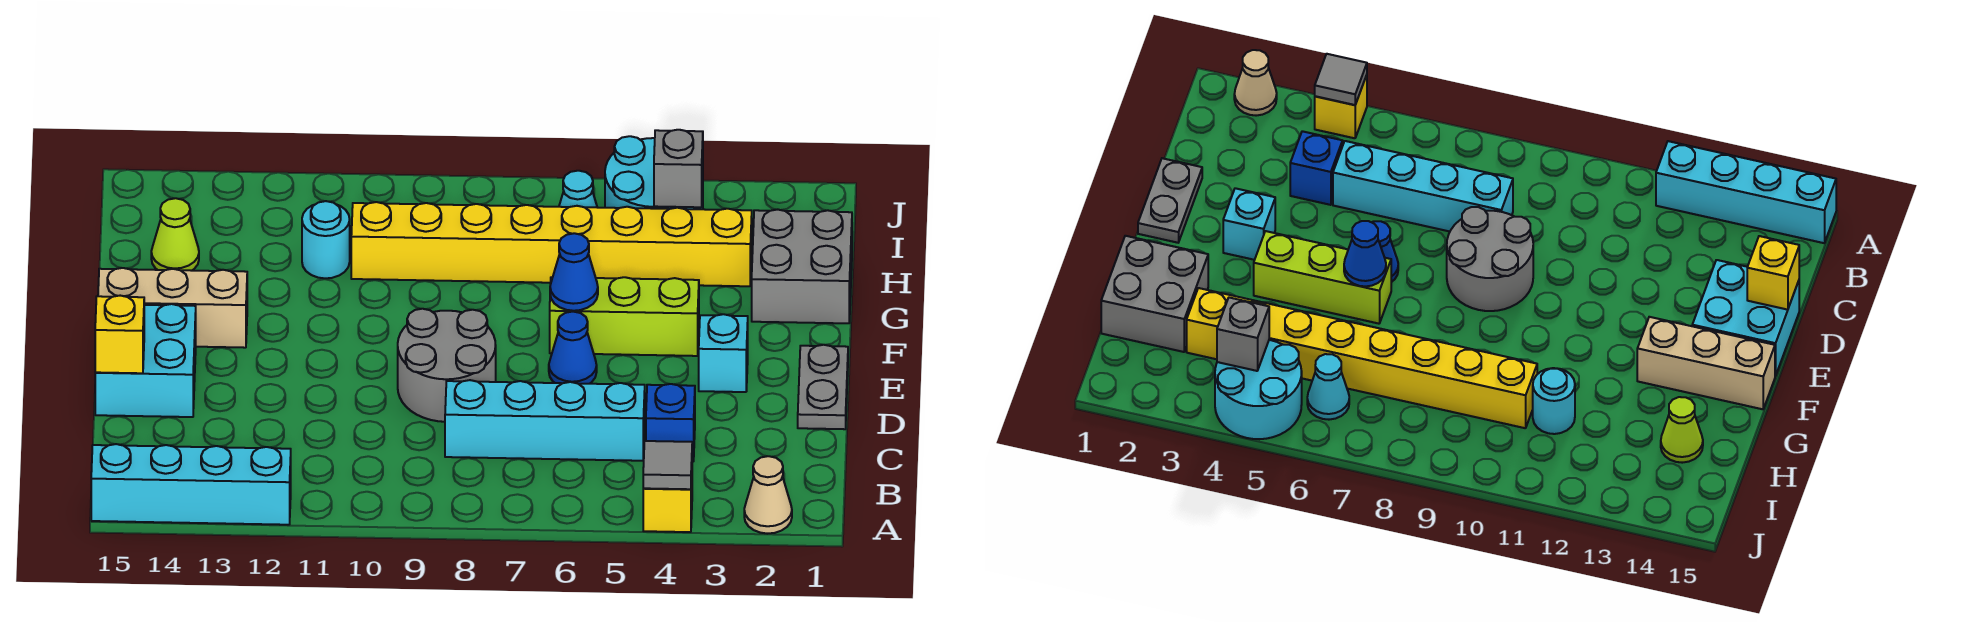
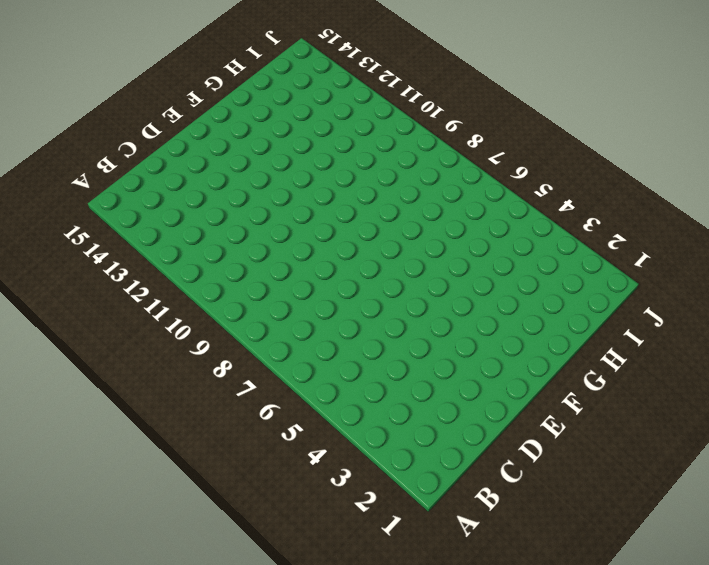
none -> tan cone A2 level 1
none -> yellow brick A4 level 1
none -> cyan brick A12:A15 level 1

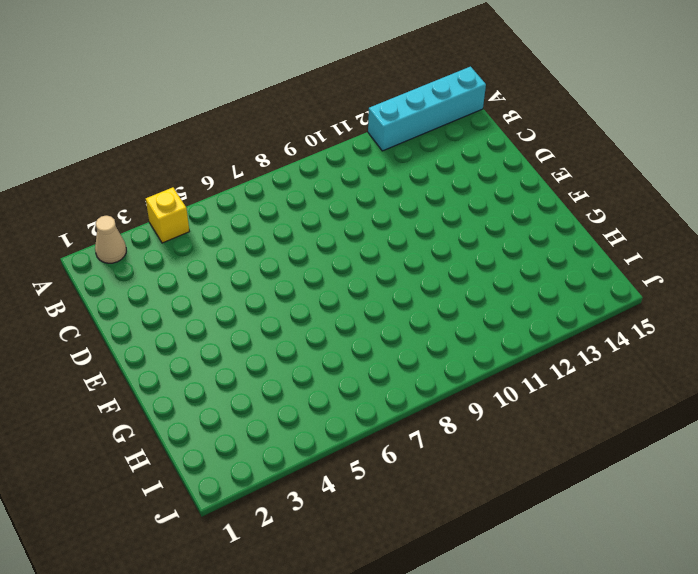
none -> blue brick C4 level 1
none -> cyan brick C5:C8 level 1
none -> grey plate D1:E1 level 1

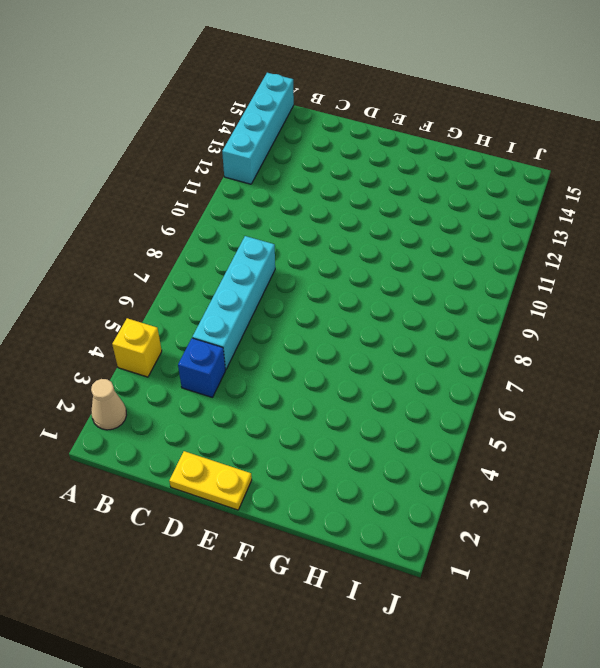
yellow plate D1:E1 level 1 -> grey plate D1:E1 level 1
none -> grey round brick D8:E9 level 1
none -> cyan brick D14:E15 level 1
none -> cyan brick E3 level 1

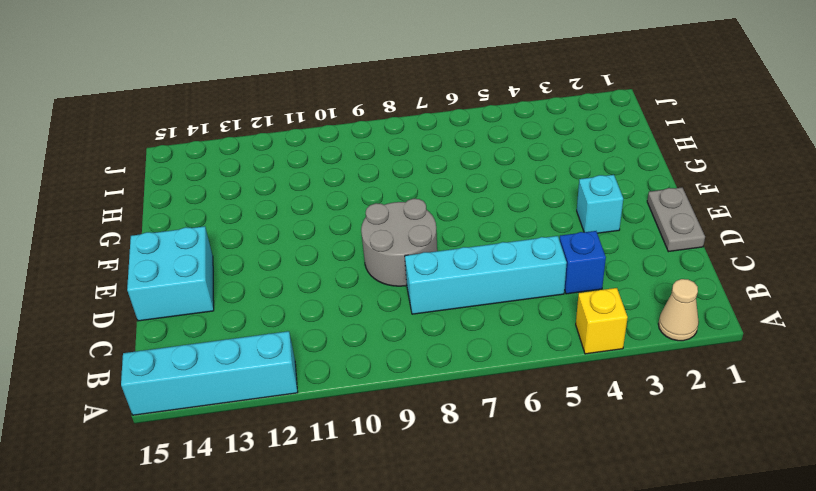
none -> blue cone E6 level 1
none -> lime brick F4:F6 level 1
none -> tan brick F13:F15 level 1

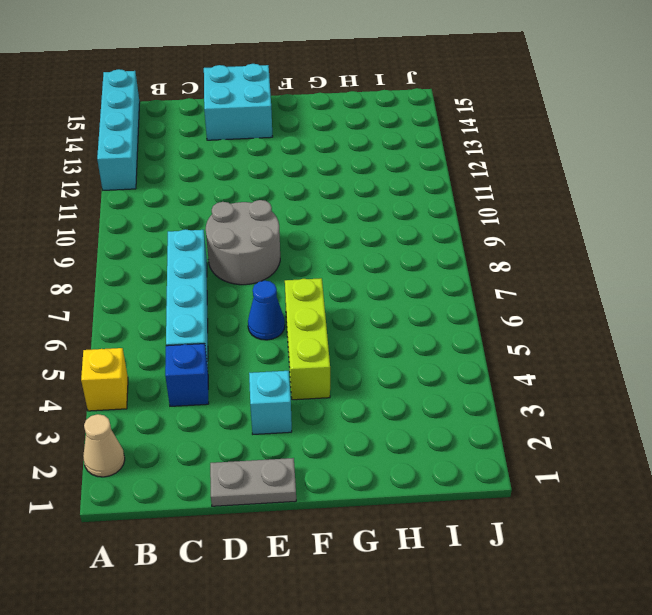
none -> tan brick F13:F15 level 1
none -> grey brick G1:H2 level 1
none -> yellow brick H3:H10 level 1

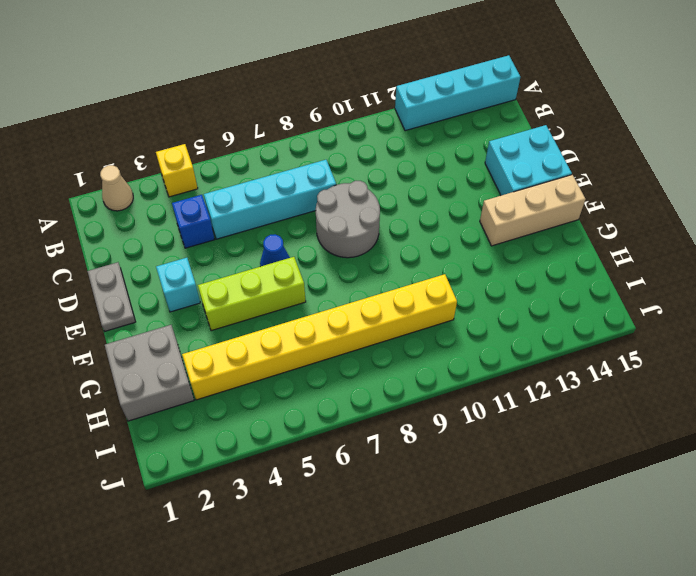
none -> cyan round brick H11 level 1
none -> lime cone H14 level 1
none -> cyan round brick I4:J5 level 1

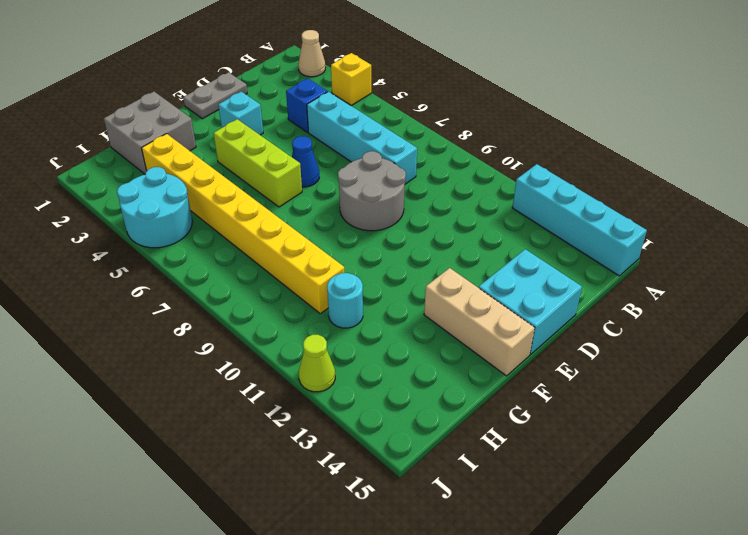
lime cone J12 level 1 -> lime cone H14 level 1
none -> cyan cone I6 level 1
none -> grey tile A4 level 2
none -> yellow brick D15 level 2

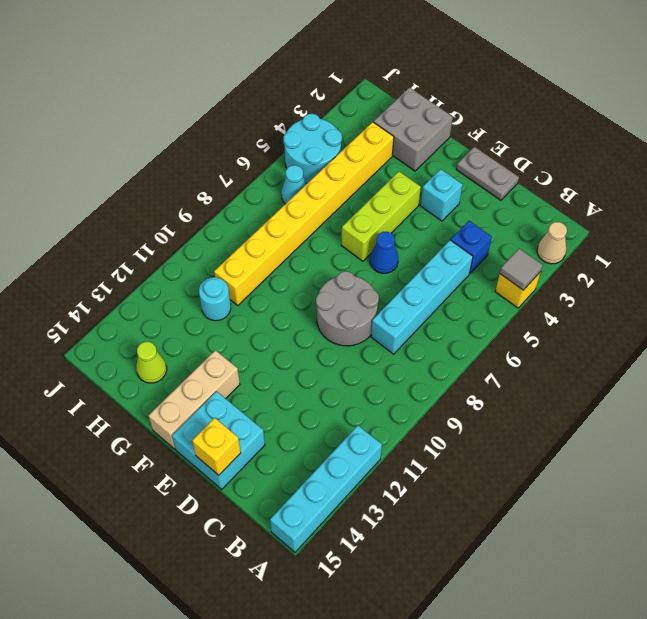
none -> blue cone F6 level 2
none -> grey brick I4 level 2

